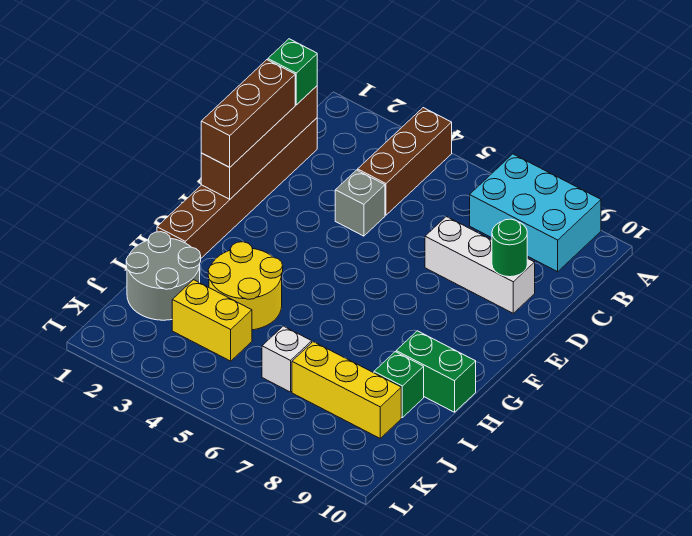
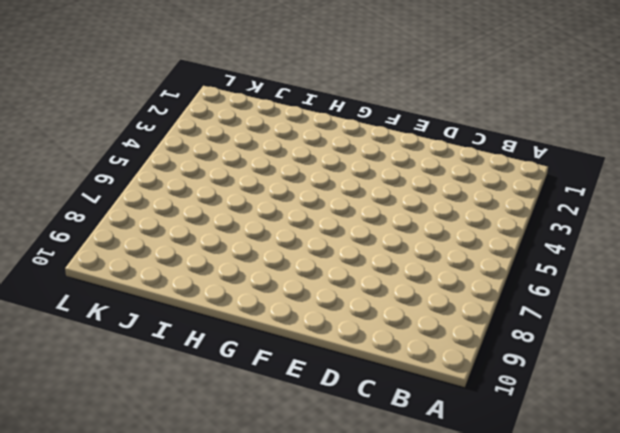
none -> brown brick A4:C4 level 1
none -> cyan brick A7:B9 level 1
none -> brown brick C1:H1 level 1

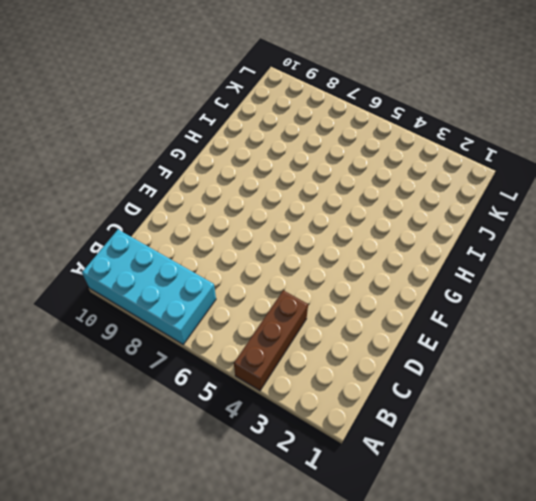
cyan brick A7:B10 level 1 -> cyan brick A7:B9 level 1
none -> brown brick C1:H1 level 1
none -> grey brick D4 level 1
none -> white brick D7:D9 level 1

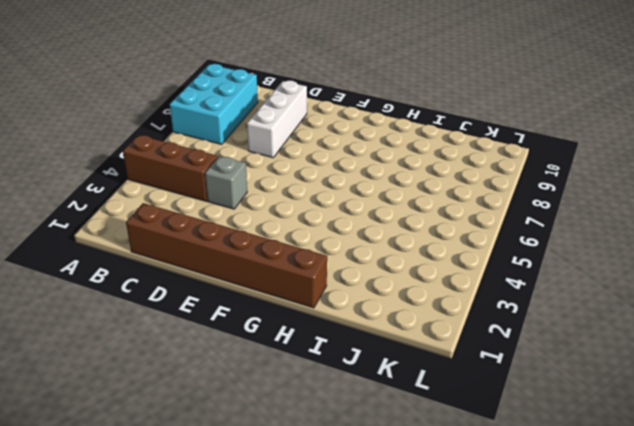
none -> yellow round brick H3:I4 level 1
none -> green brick H9:H10 level 1
none -> grey round brick I1:J2 level 1

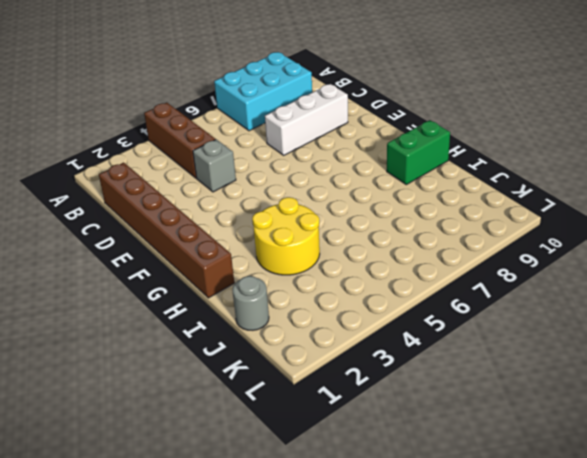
grey round brick J1 level 1 -> grey round brick I1:J2 level 1
none -> green brick I9 level 1
none -> yellow brick J3:J4 level 1
none -> white brick J6 level 1

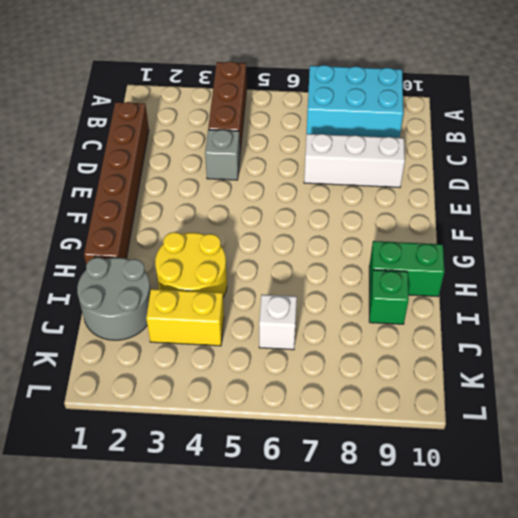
none -> yellow brick J7:J9 level 1
none -> brown brick C1:F1 level 2
none -> green round brick D9 level 2

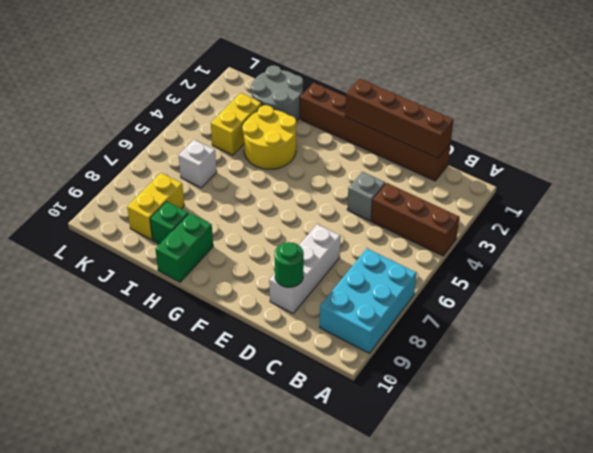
yellow brick J8:J9 level 1 -> yellow brick J7:J9 level 1
none -> green brick C1 level 3
none -> brown brick D1:F1 level 3

